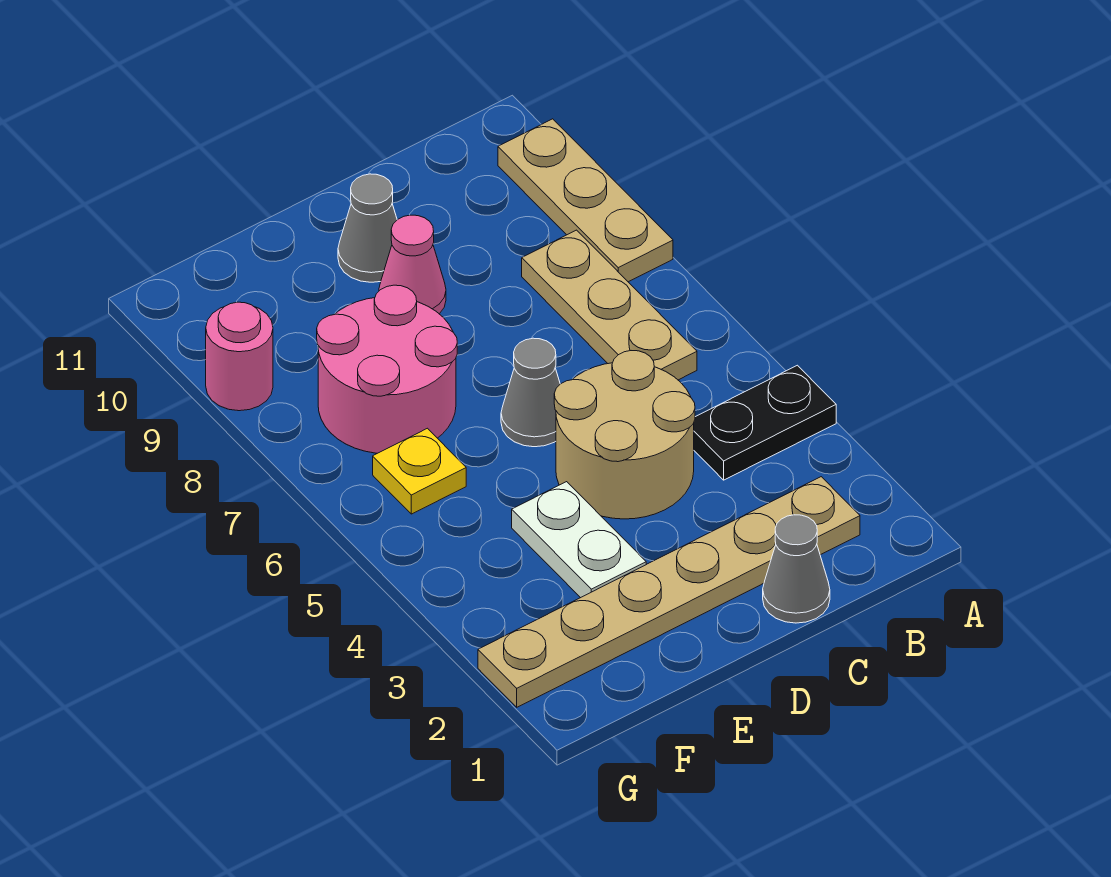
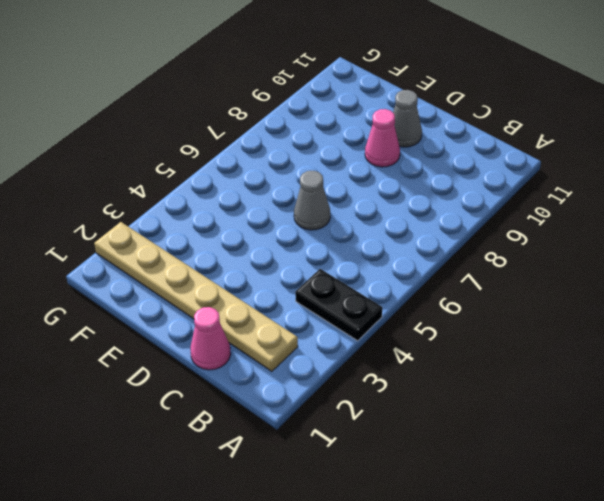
pink cone C1 level 1 -> grey cone C1 level 1
none -> tan plate A8:A10 level 1
none -> tan plate B6:B8 level 1
none -> tan round brick C4:D5 level 1

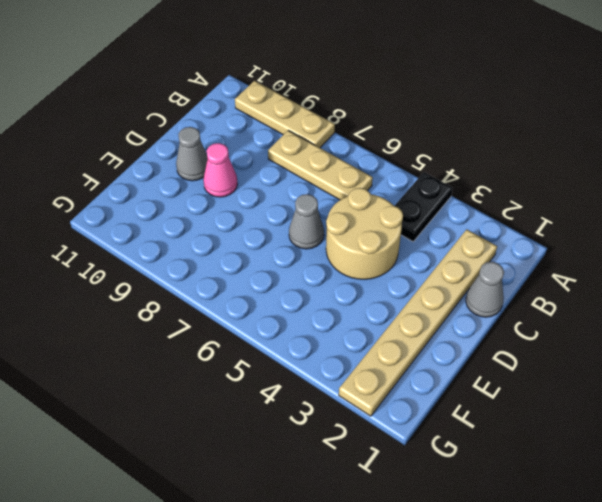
none -> white plate E3:E4 level 1
none -> pink round brick E7:F8 level 1
none -> yellow plate F6 level 1

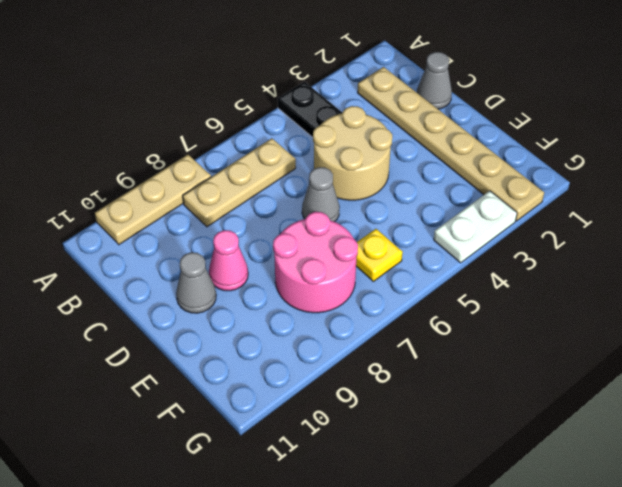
white plate G3:G4 level 1 -> white plate E3:E4 level 1
none -> pink round brick G9 level 1

